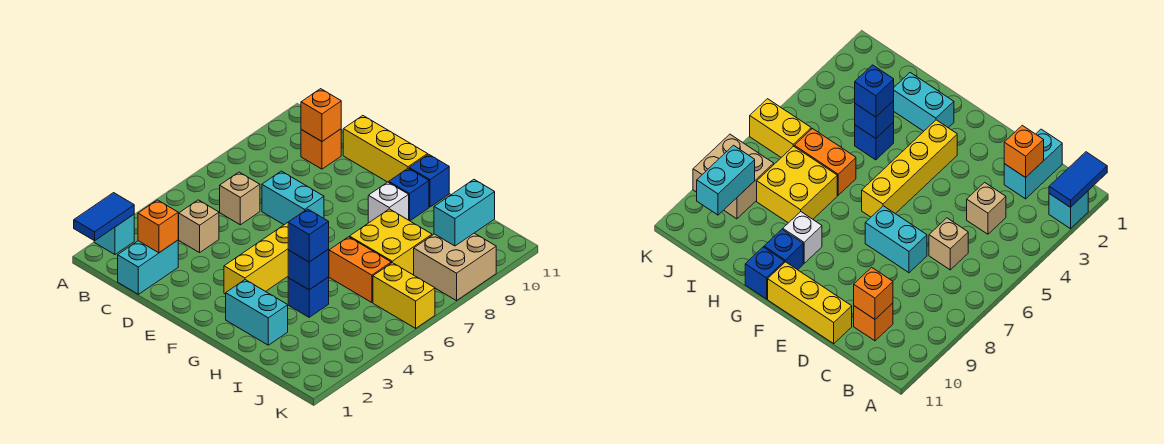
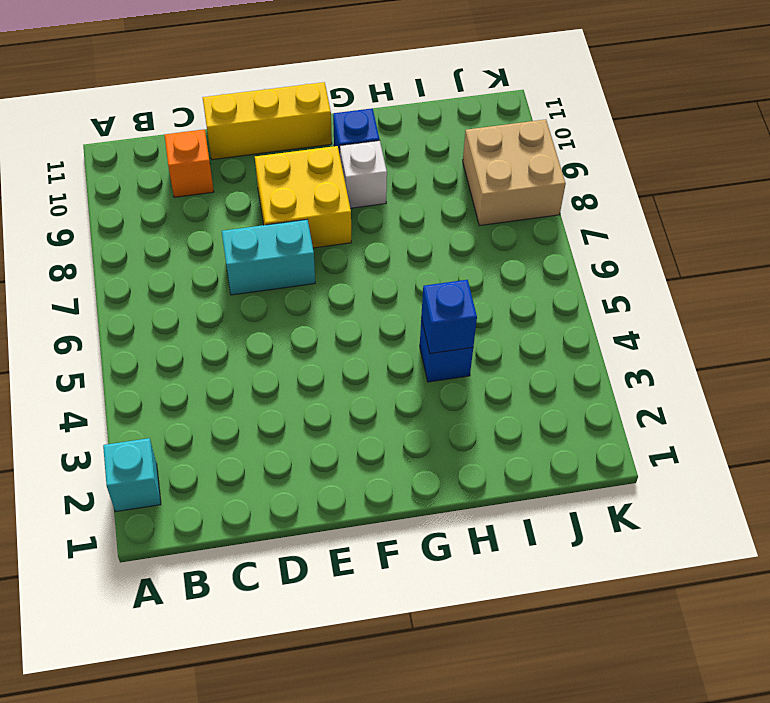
yellow brick E8:F9 level 1 -> yellow brick H7:I8 level 1
none -> cyan brick C1:C2 level 1
none -> tan brick C4 level 1
none -> tan brick C6 level 1

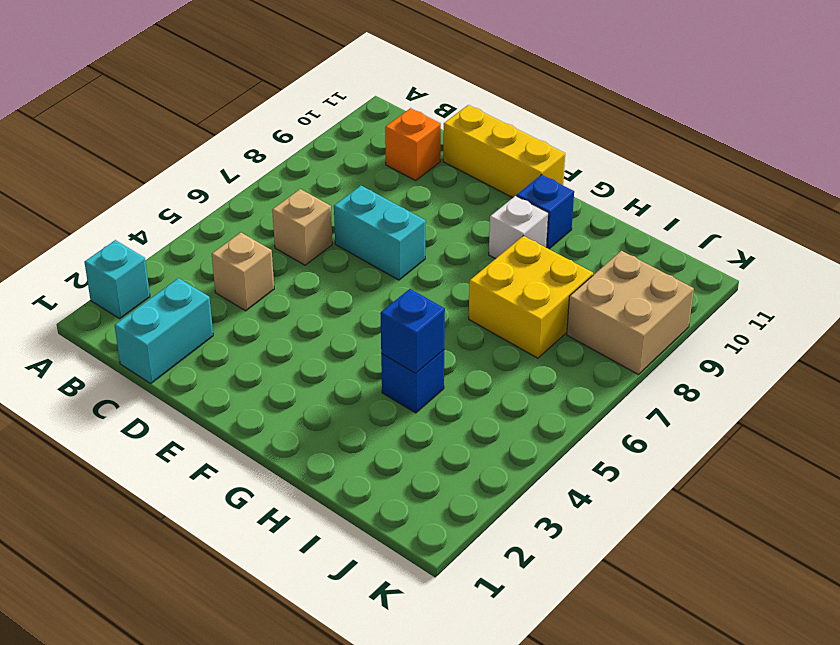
none -> yellow brick F3:F6 level 1
none -> cyan brick G2:H2 level 1
none -> blue brick G11 level 1

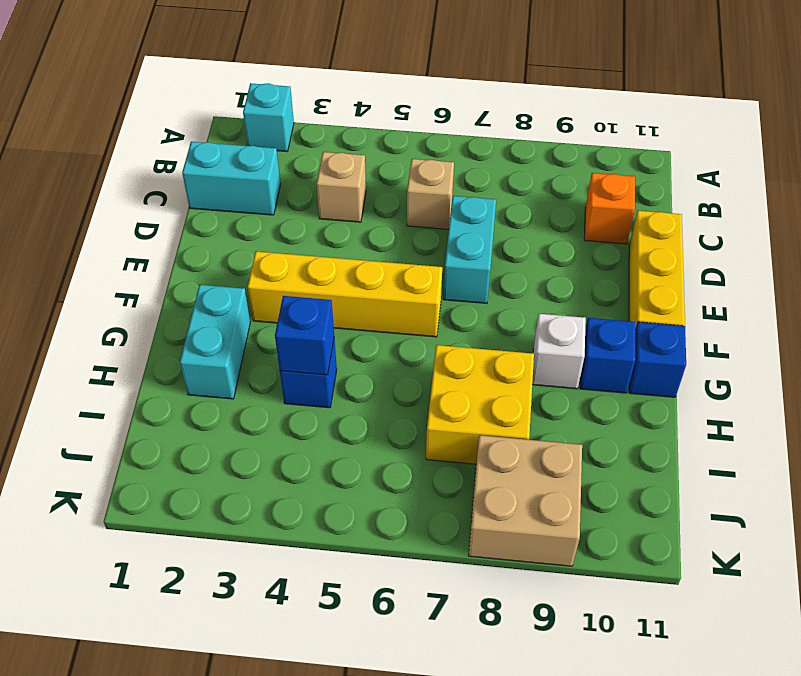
none -> orange brick H6:I6 level 1
none -> yellow brick J6:K6 level 1
none -> blue tile A1:A2 level 2

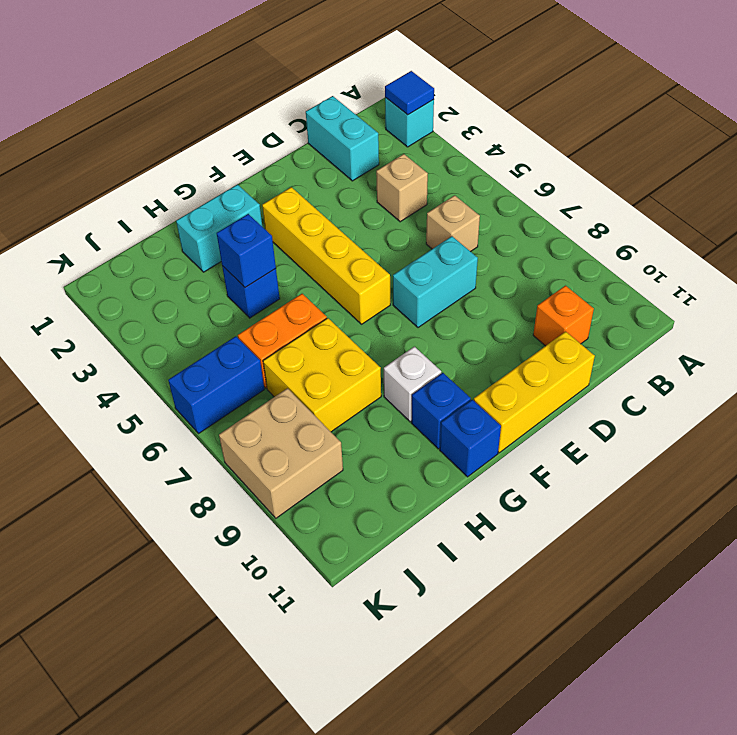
blue tile A2 level 2 -> blue tile A1:A2 level 2
blue brick J6:K6 level 1 -> yellow brick J6:K6 level 1
none -> orange brick C2 level 2
none -> orange brick C10 level 2
none -> cyan brick J9:J10 level 2

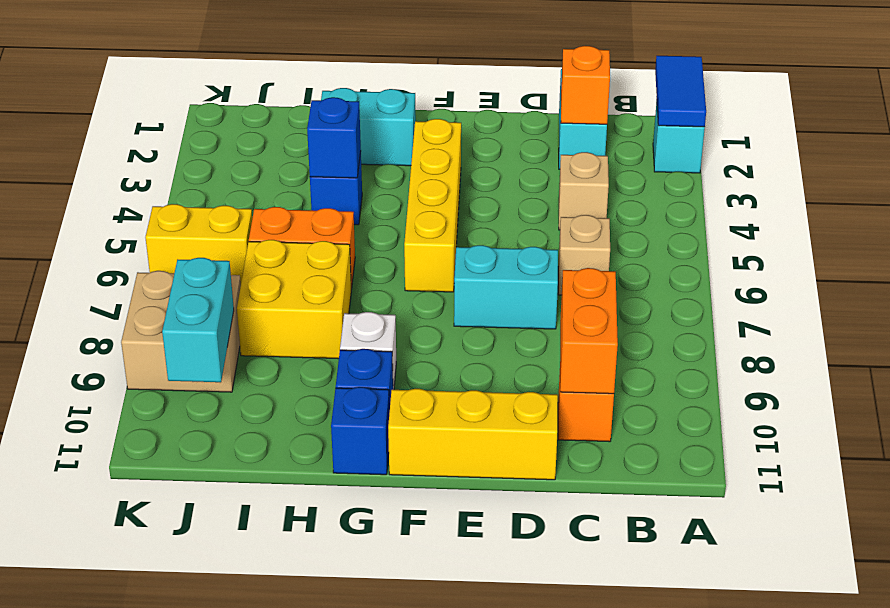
orange brick C9:C10 level 2 -> orange brick C10 level 2
none -> blue brick H4 level 3

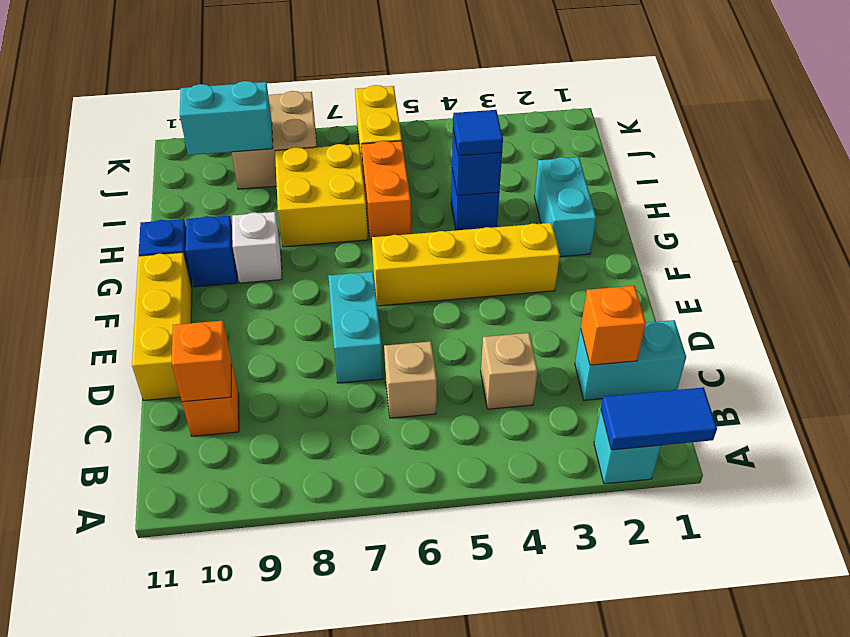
blue tile H4 level 3 -> blue brick H4 level 3

